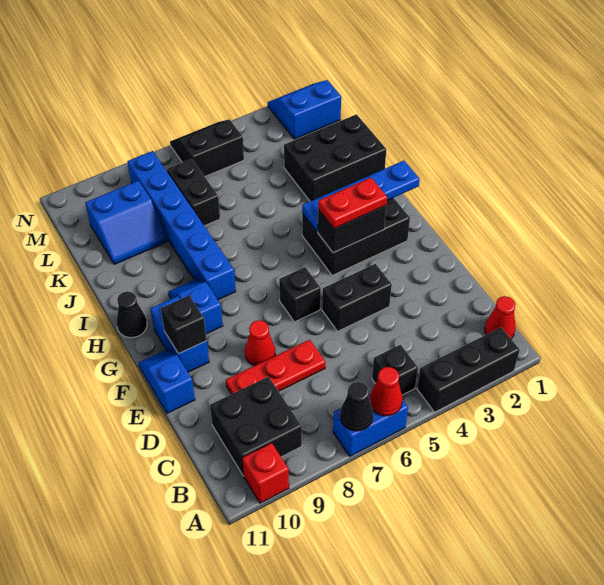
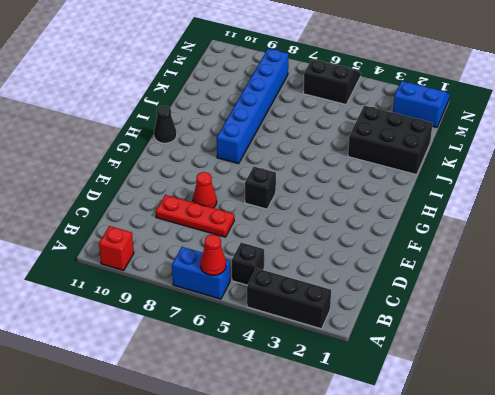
none -> red cone B1 level 1
none -> black brick B9:C10 level 1
none -> black brick E4:E5 level 1

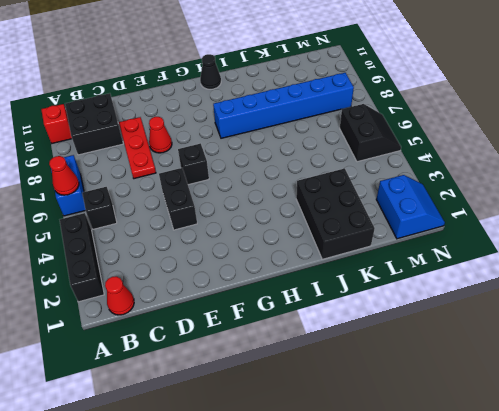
none -> blue slope E11:F11 level 1 top E
none -> blue brick F10:G10 level 1
none -> black brick G2:H4 level 1

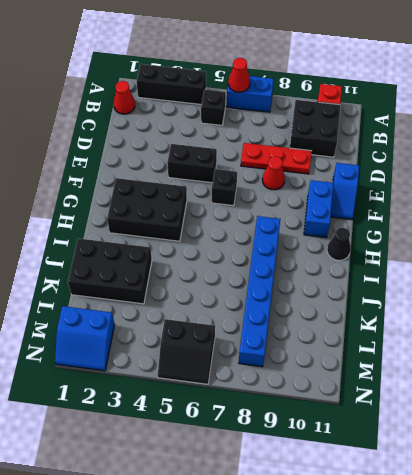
none -> blue slope G9:H9 level 1 top G
none -> black brick K7:L7 level 1
none -> blue slope K9:L10 level 1 top L

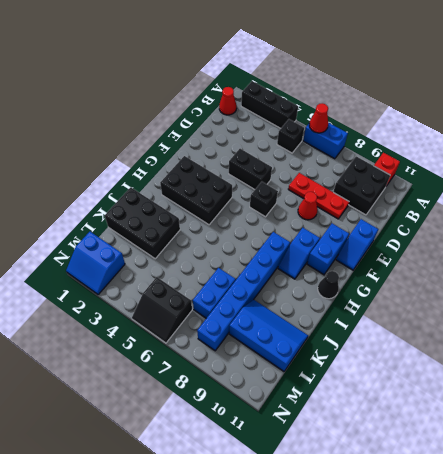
blue brick K7:L7 level 1 -> black brick K7:L7 level 1
blue slope K9:L11 level 1 top L -> blue slope K9:L10 level 1 top L
none -> black cone A7 level 2
none -> black brick F10 level 2
none -> black brick G3:G4 level 2

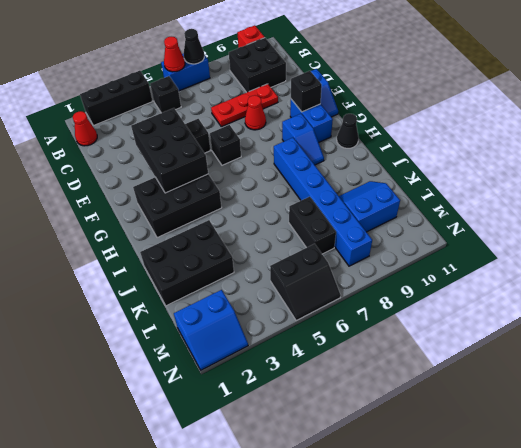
black brick E3:G4 level 2 -> black brick G3:G4 level 2
none -> blue plate H1:H4 level 2
none -> red plate G3:G4 level 3

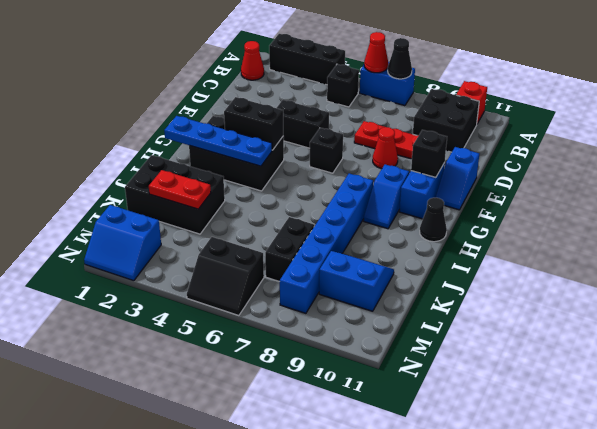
red plate K2:K3 level 2 -> red plate G3:G4 level 3

